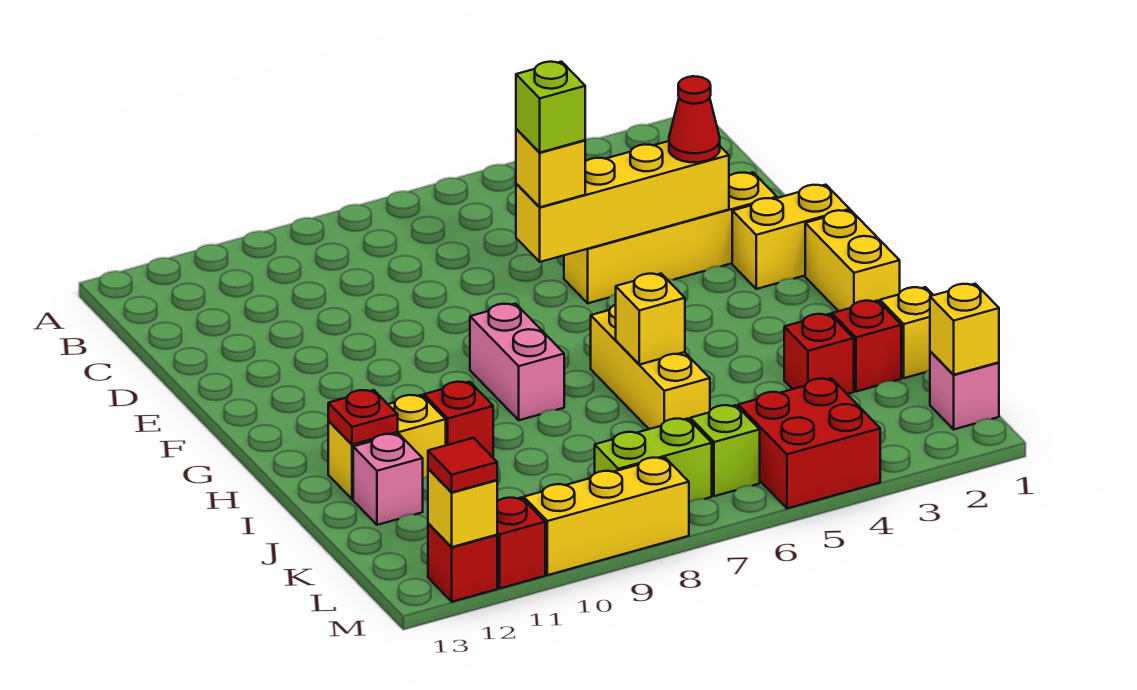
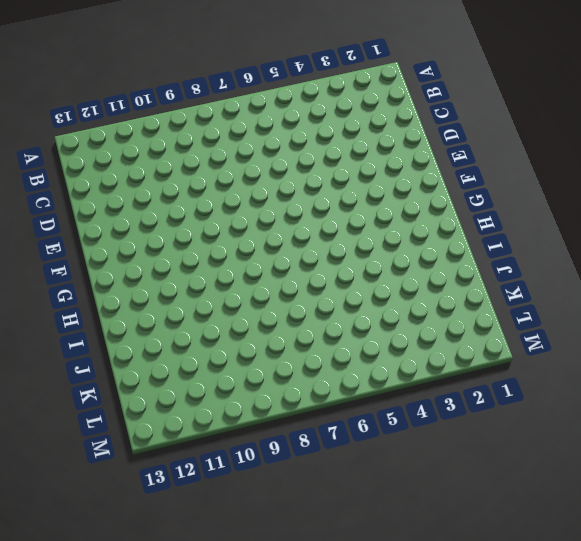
none -> yellow brick E2:E5 level 1
none -> yellow brick F1:F2 level 1
none -> yellow brick G1:H1 level 1

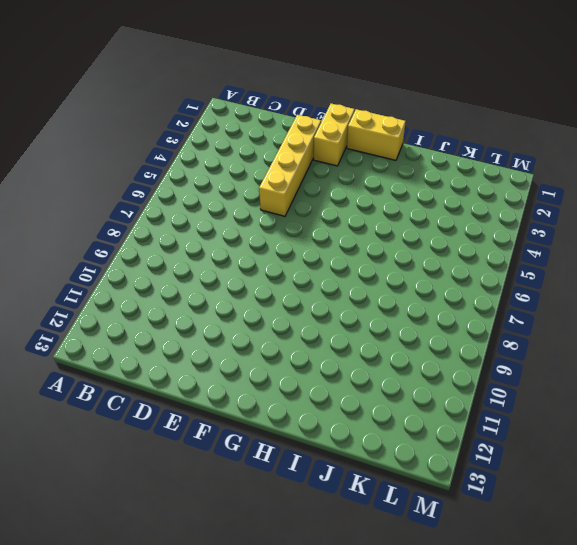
none -> pink brick G8:H8 level 1
none -> yellow brick H6:J6 level 1
none -> red brick I10 level 1

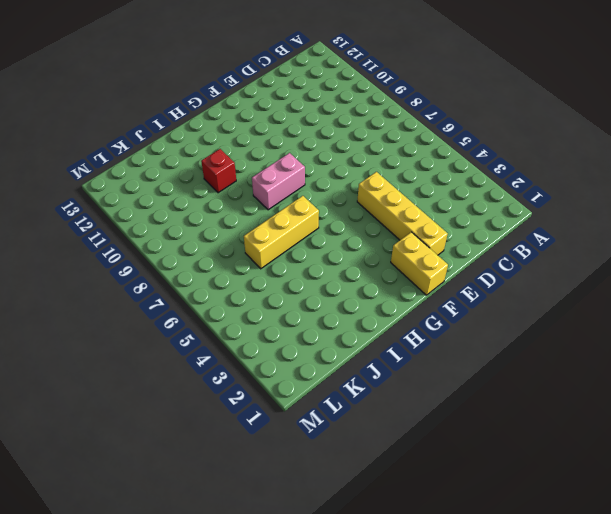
none -> yellow brick G1:H1 level 1
none -> yellow brick I11:I12 level 1
none -> yellow brick J1 level 1

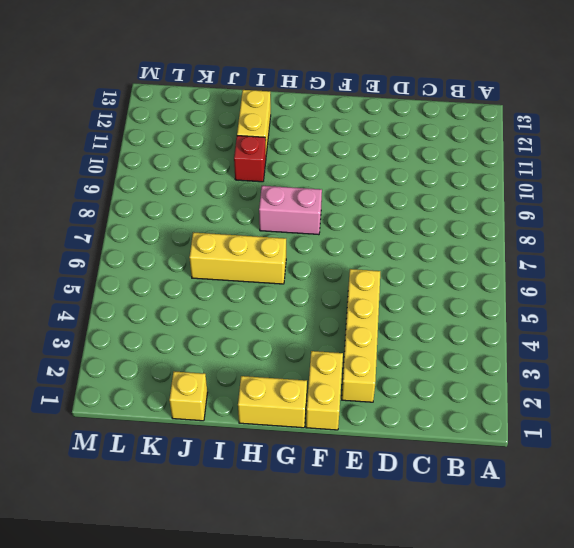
none -> red brick J2 level 1
none -> red brick J3 level 1
none -> pink brick J12 level 1

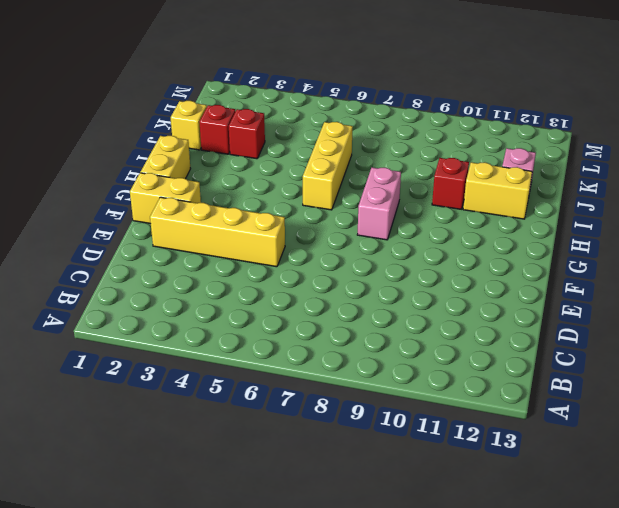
none -> pink brick L1 level 1
none -> red brick L4:M5 level 1
none -> lime brick L6 level 1

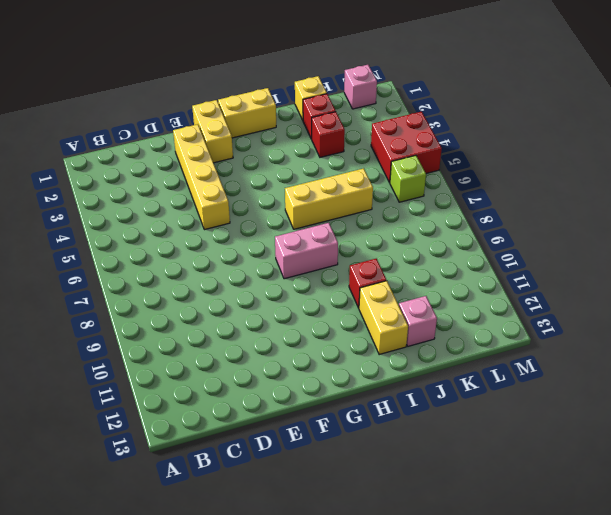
none -> lime brick L7:L8 level 1
none -> yellow brick M8:M10 level 1
none -> red brick M11 level 1

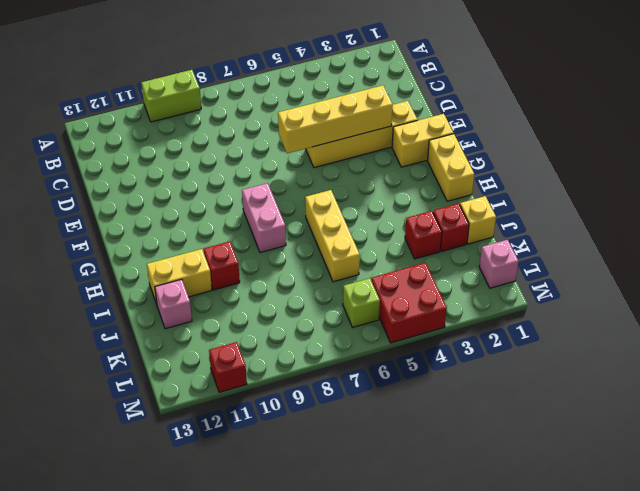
lime brick A9:A10 level 1 -> lime brick L7:L8 level 1
none -> yellow brick M8:M10 level 1
none -> red brick M12 level 1
none -> yellow brick I6 level 2

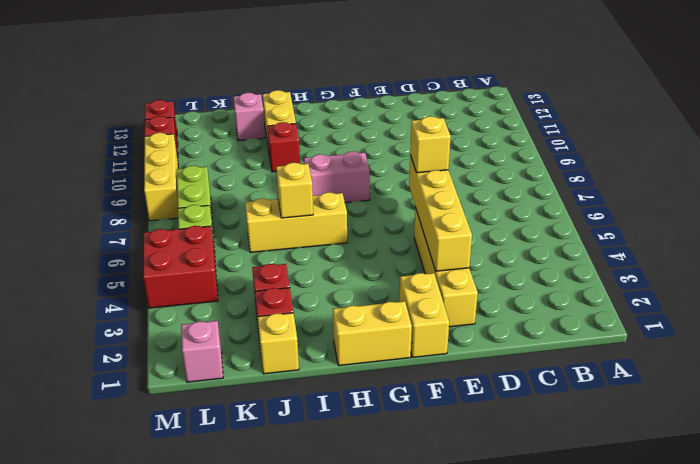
none -> red plate I12 level 2
none -> yellow brick L1 level 2
none -> yellow brick M12 level 2

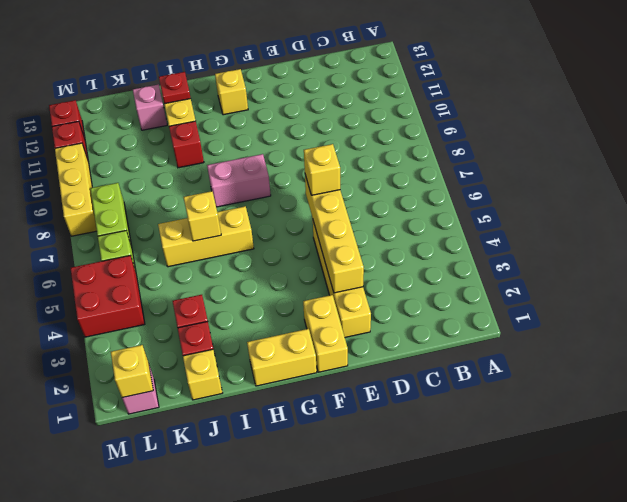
yellow brick G12 level 1 -> yellow brick M12 level 2
none -> red cone E3 level 3
none -> red tile M12 level 3
none -> lime brick E6 level 4

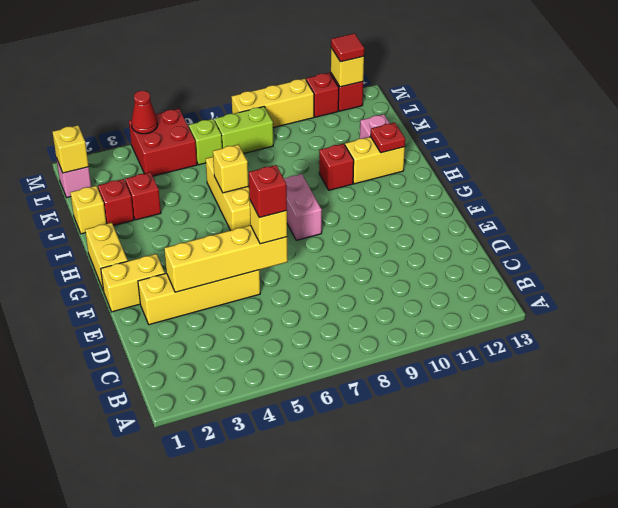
red brick E6 level 4 -> lime brick E6 level 4
red cone M4 level 2 -> red cone E3 level 3

